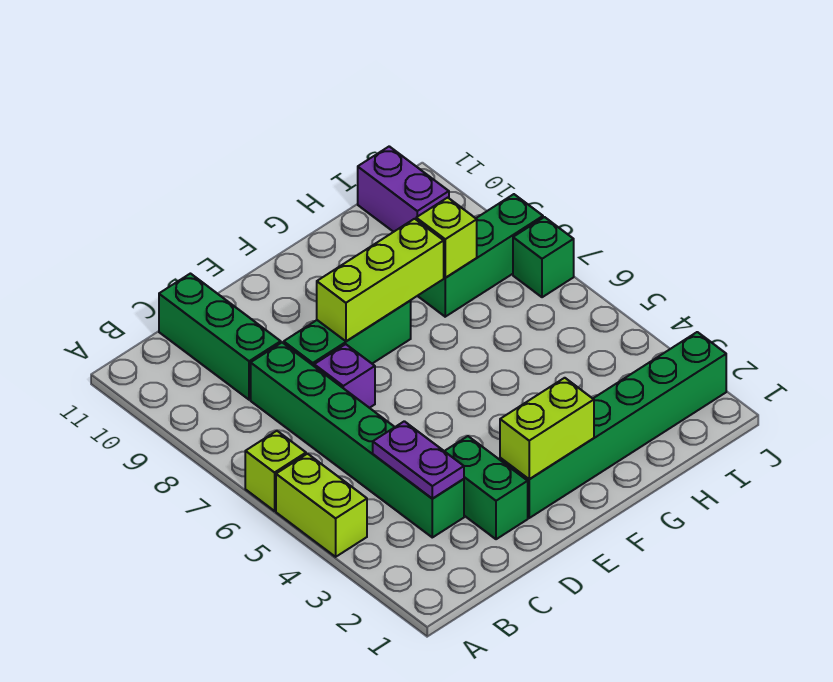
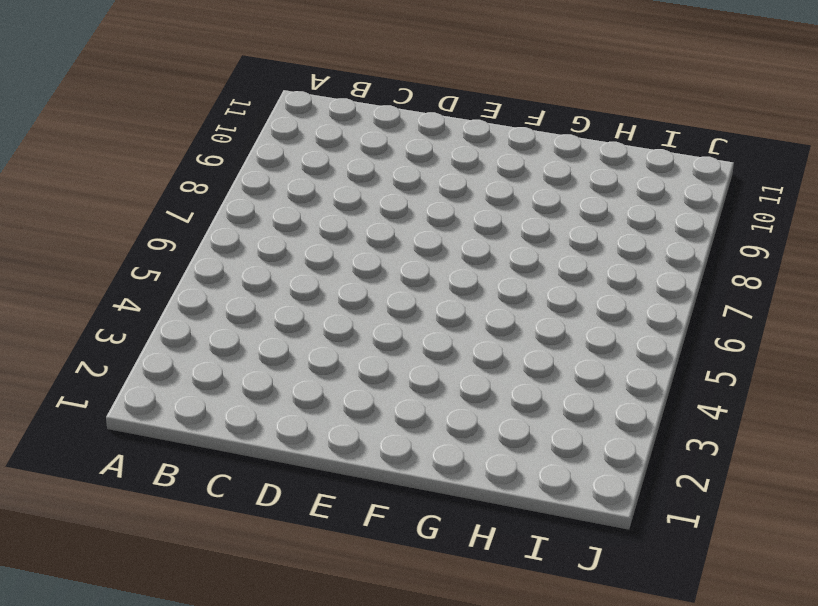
none -> lime brick A4:A5 level 1
none -> lime brick A6 level 1
none -> green brick C3:C8 level 1

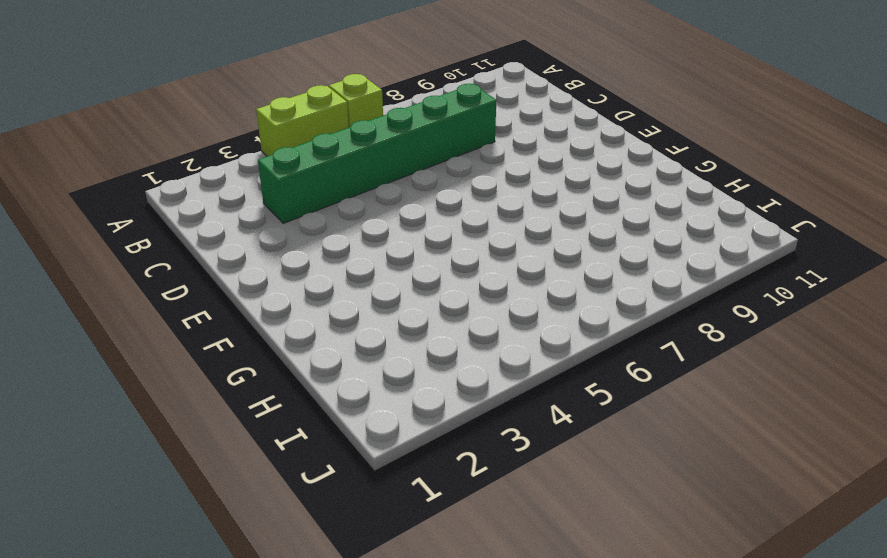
none -> green brick C9:C11 level 1
none -> green brick D2:D3 level 1
none -> purple brick D7 level 1

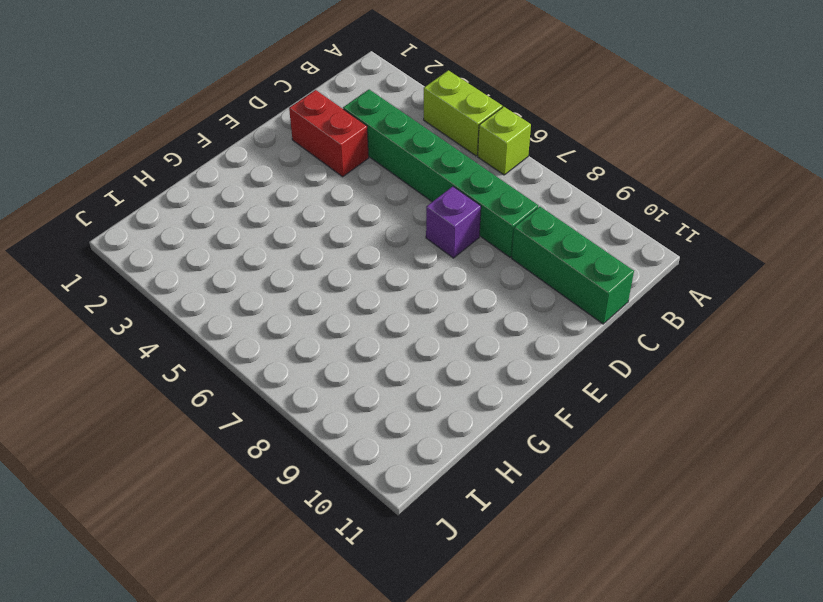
red brick D2:D3 level 1 -> green brick D2:D3 level 1
none -> green brick D8:F8 level 1
none -> green brick E2:J2 level 1
none -> green brick H8:J8 level 1

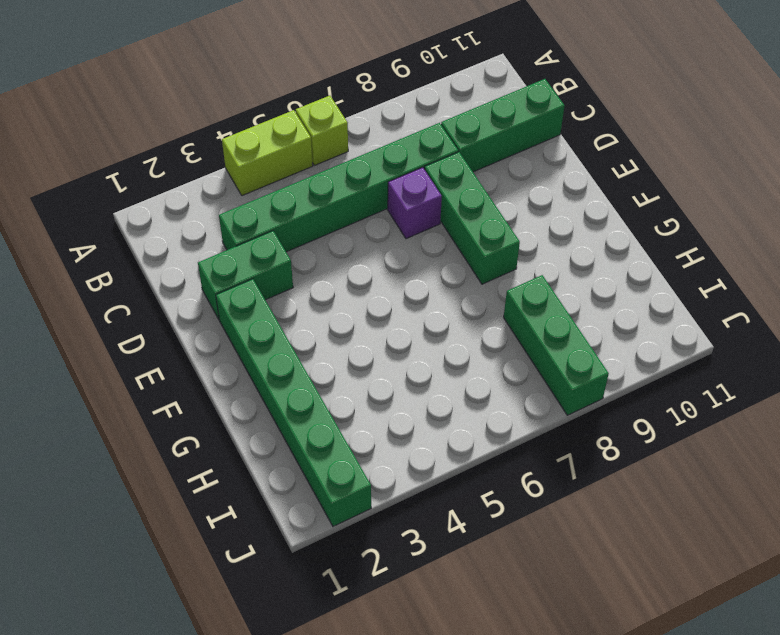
none -> purple brick I10:I11 level 1
none -> green brick J7 level 1
none -> purple plate C3:C4 level 2

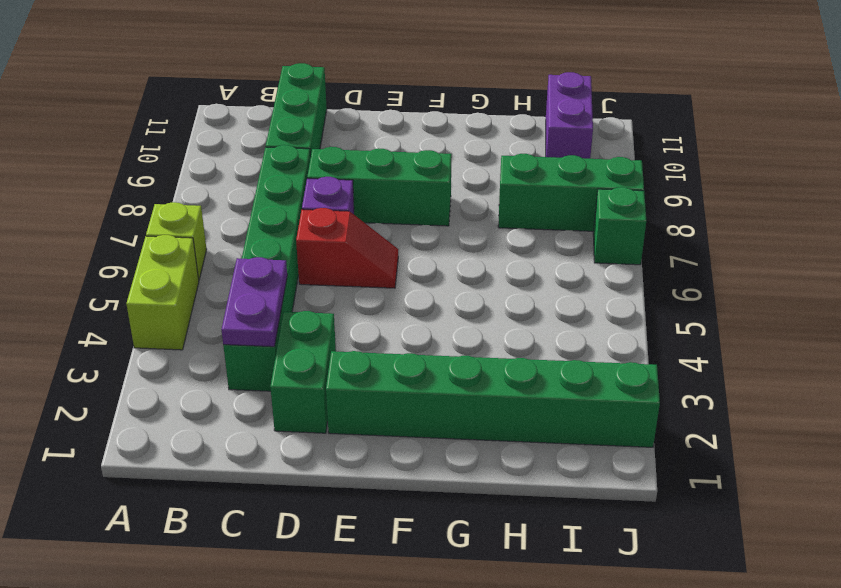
red slope D6:E6 level 1 top D -> none
none -> lime brick E2:F2 level 2
none -> lime brick E8:G8 level 2
none -> lime brick H8 level 2

